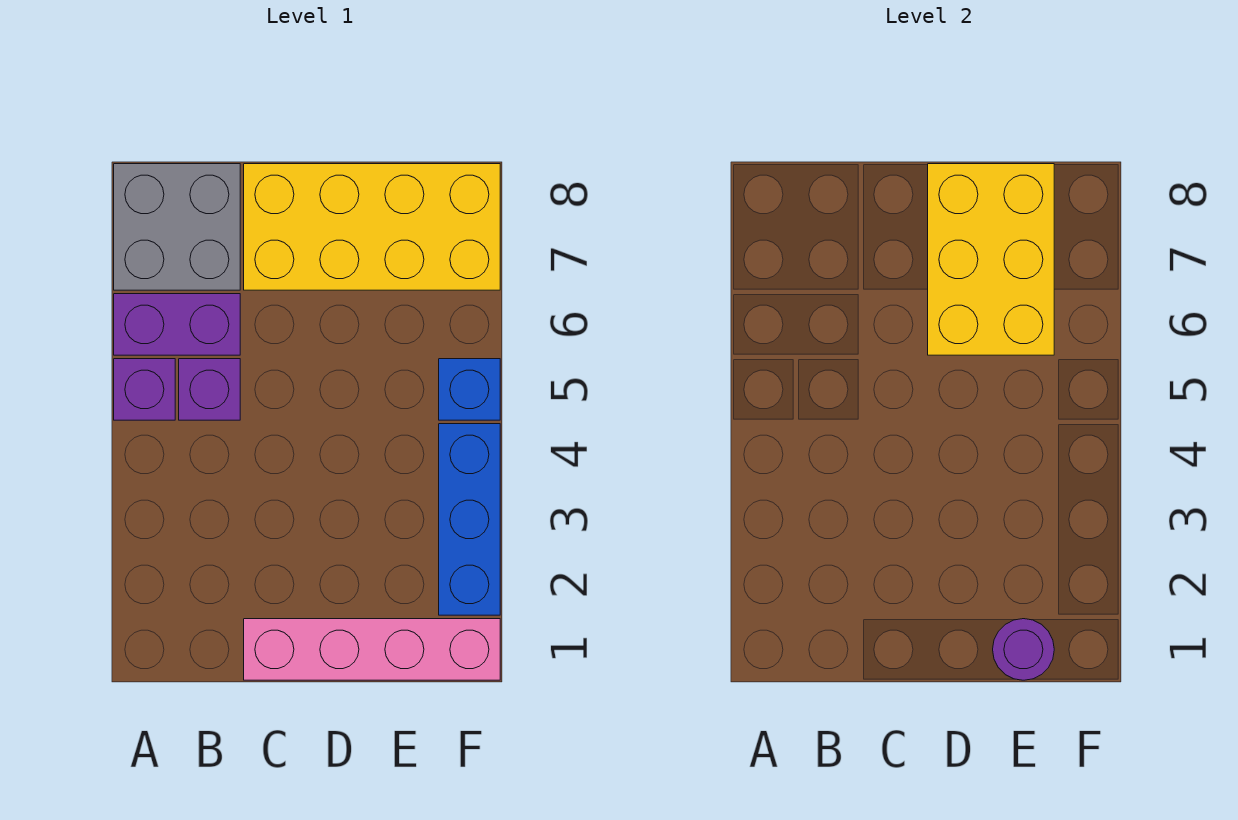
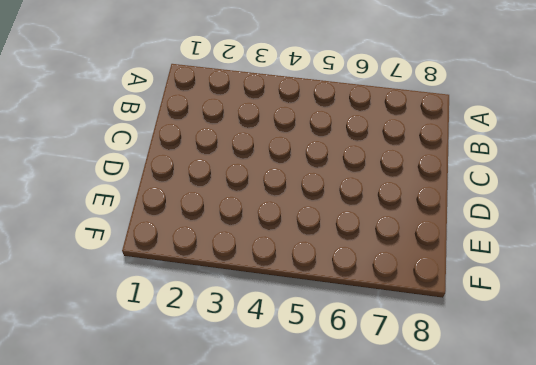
none -> purple brick A5 level 1
none -> purple brick A6:B6 level 1

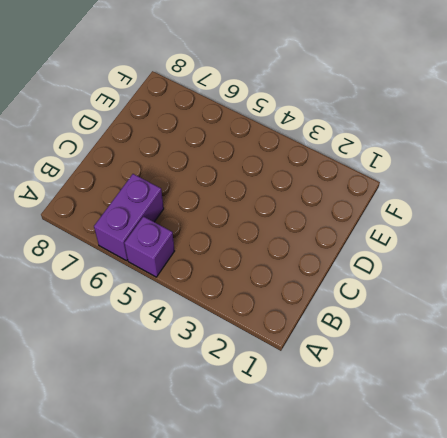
none -> grey brick A7:B8 level 1
none -> purple brick B5 level 1

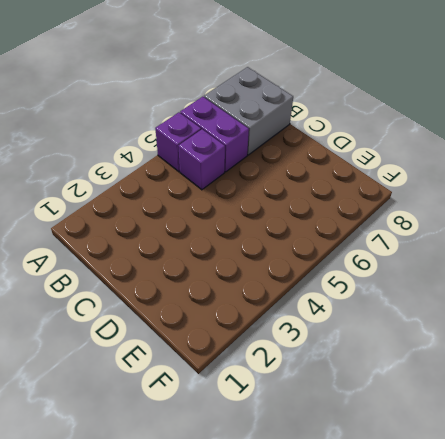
none -> pink brick C1:F1 level 1
none -> yellow brick C7:F8 level 1

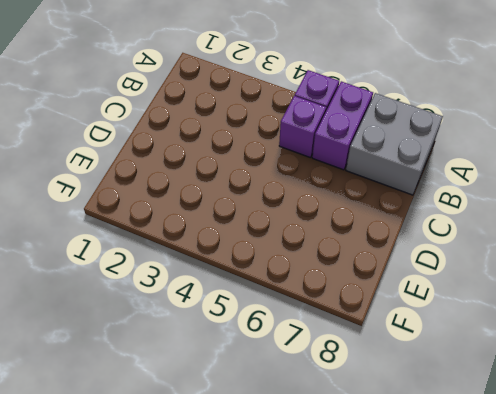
none -> pink brick C1:F1 level 1
none -> yellow brick C7:F8 level 1

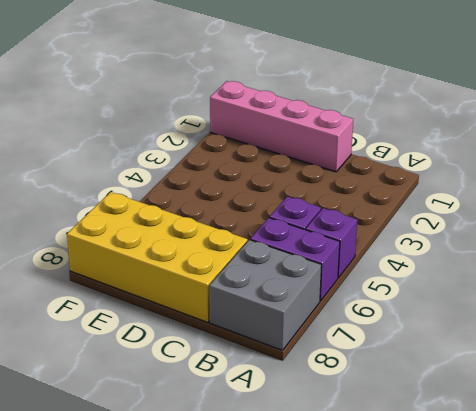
none -> blue brick F2:F4 level 1
none -> blue brick F5 level 1

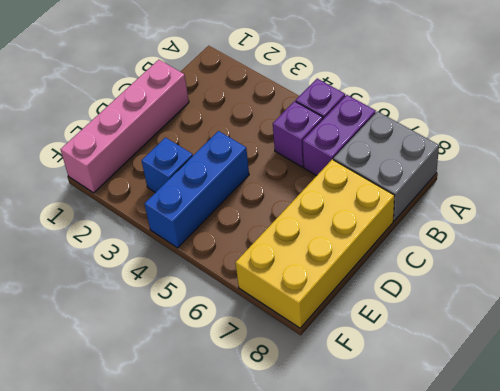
blue brick D4:F4 level 1 -> blue brick F2:F4 level 1
blue brick E3 level 1 -> blue brick F5 level 1
none -> yellow brick D6:E8 level 2
none -> purple round brick E1 level 2

